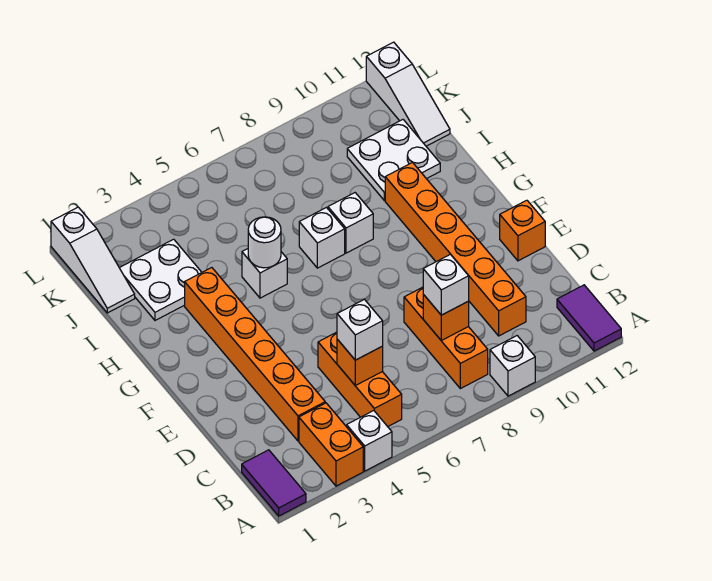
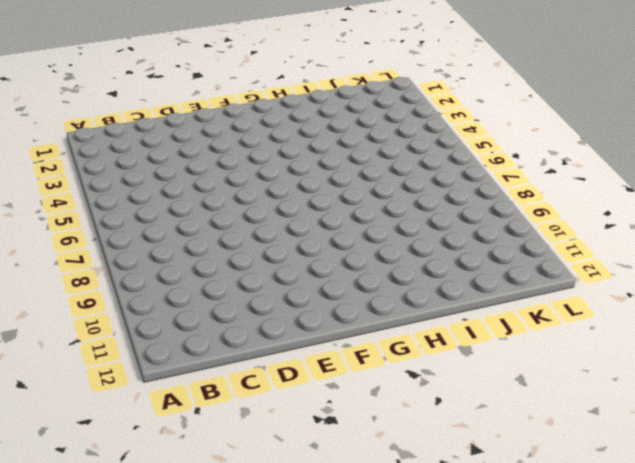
none -> purple tile A1:B1 level 1
none -> orange brick A3:B3 level 1
none -> white brick A4 level 1

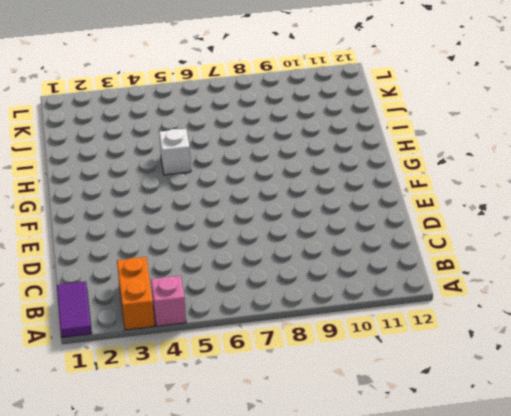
pink brick A4 level 1 -> white brick A4 level 1
none -> white brick A9 level 1
none -> purple tile A12:B12 level 1
none -> orange brick B5:D5 level 1

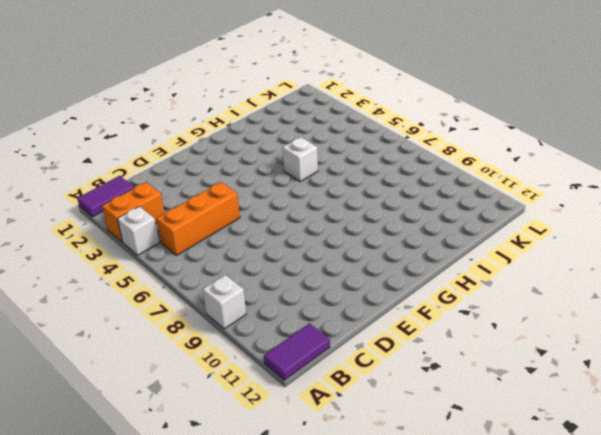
none -> orange brick B8:D8 level 1
none -> orange brick C3:H3 level 1
none -> orange brick C10:H10 level 1

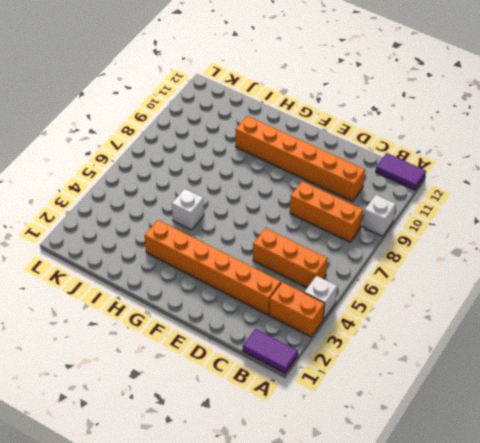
none -> orange brick E12 level 1
none -> white brick H7 level 1
none -> white brick H8 level 1

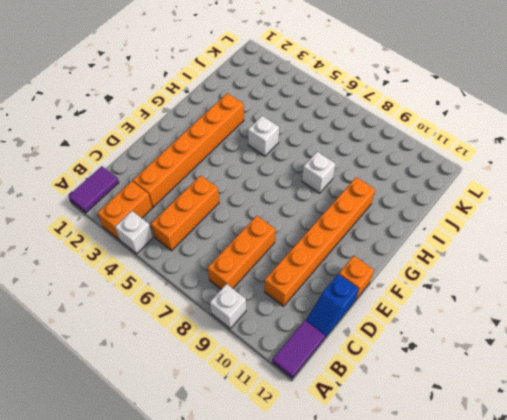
blue slope C12:D12 level 1 top D -> none
none -> white brick H7 level 1
none -> white plate I2:J3 level 1
none -> white plate I10:J11 level 1

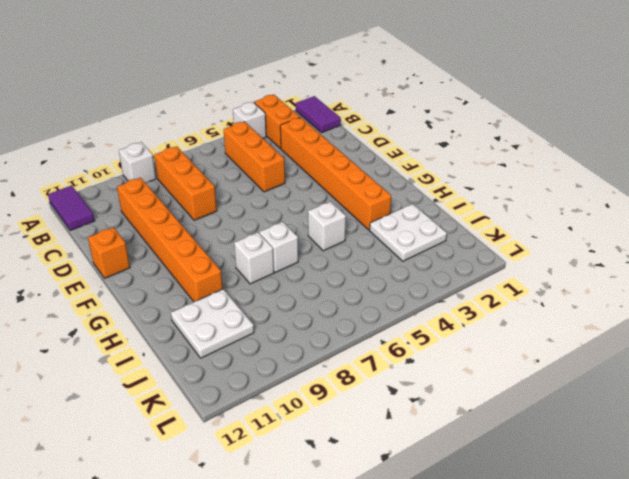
none -> white slope J1:L1 level 1 top L
none -> white slope J12:L12 level 1 top L
none -> orange brick C5 level 2

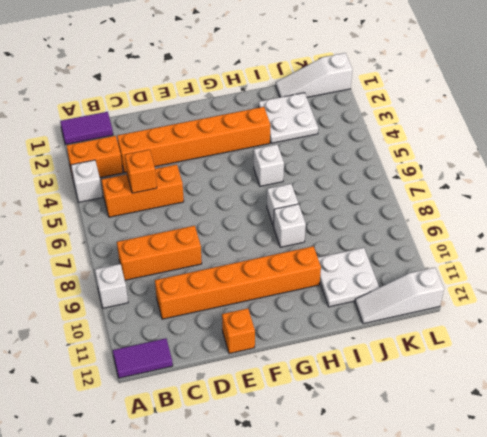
none -> orange brick C8 level 2
none -> white round brick H5 level 2
none -> white brick C5 level 3

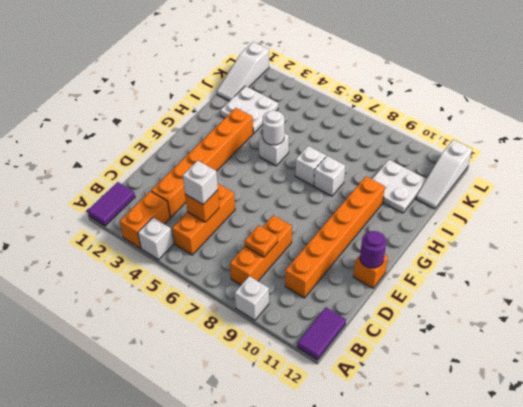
orange plate C8 level 2 -> orange brick C8 level 2
purple round brick E12 level 2 -> none
none -> white brick C8 level 3

